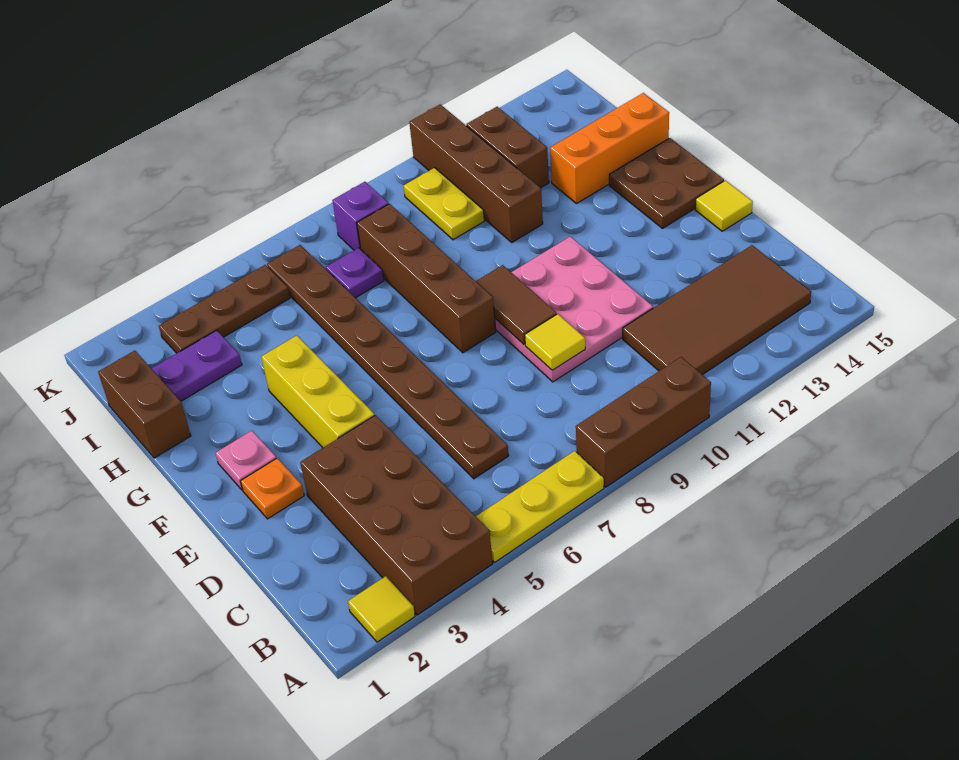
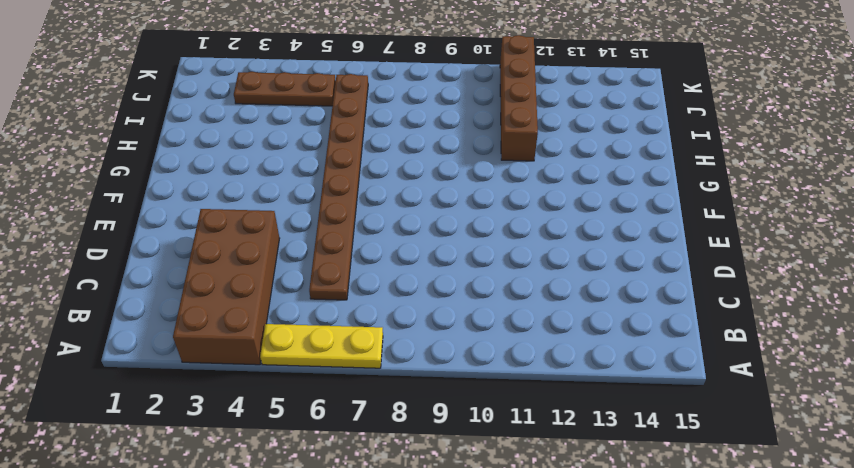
none -> yellow tile A2 level 1
none -> brown brick A8:A10 level 1
none -> brown tile B11:C14 level 1

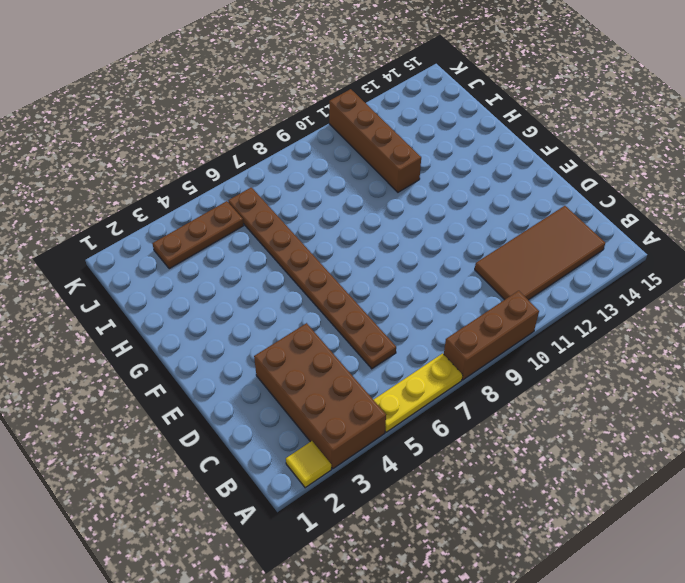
none -> pink plate D9:F11 level 1
none -> orange plate E2 level 1
none -> yellow brick E4:G4 level 1

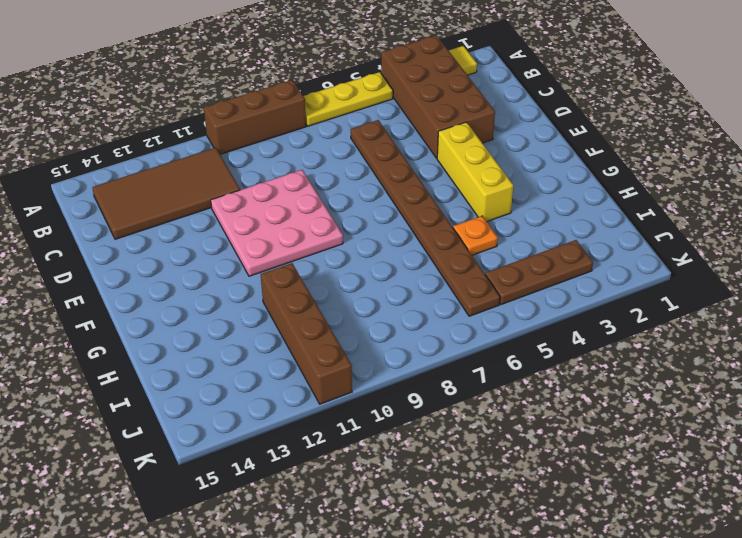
orange plate H5 level 1 -> orange plate E2 level 1
none -> yellow tile E15 level 1
none -> pink plate F2 level 1
none -> brown brick F8:I8 level 1

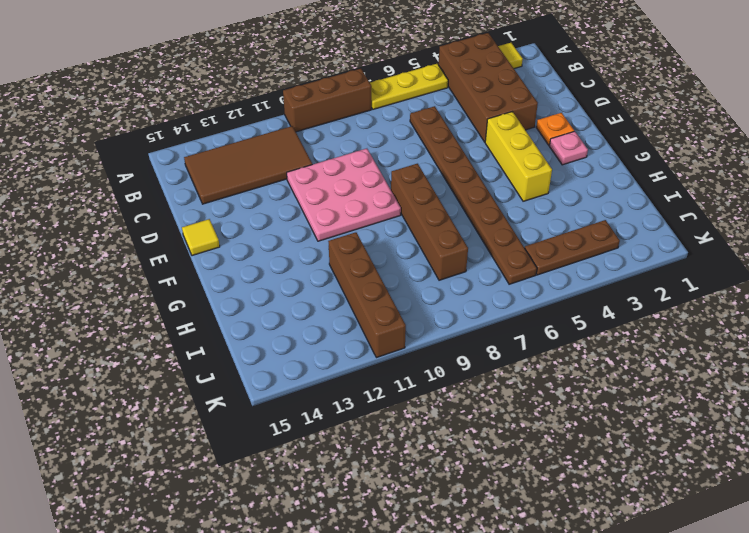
none -> brown plate F14:G15 level 1
none -> brown brick H1:I1 level 1
none -> orange brick H13:H15 level 1

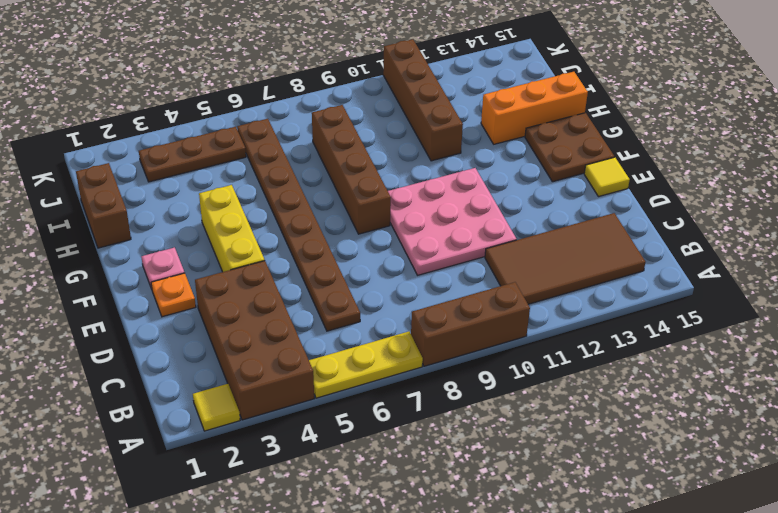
none -> purple plate I2:I3 level 1
none -> purple plate I7 level 1
none -> yellow plate I10:J10 level 1

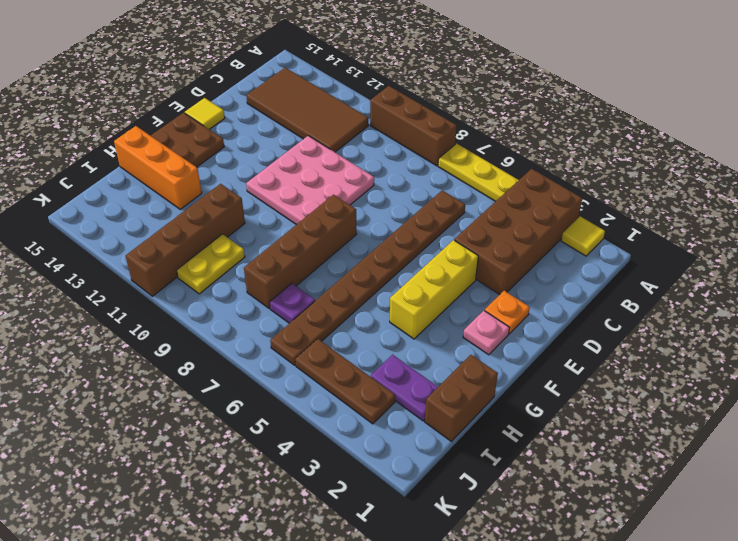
none -> brown brick I12:J12 level 1
none -> purple brick J8 level 1
none -> yellow tile D9 level 2

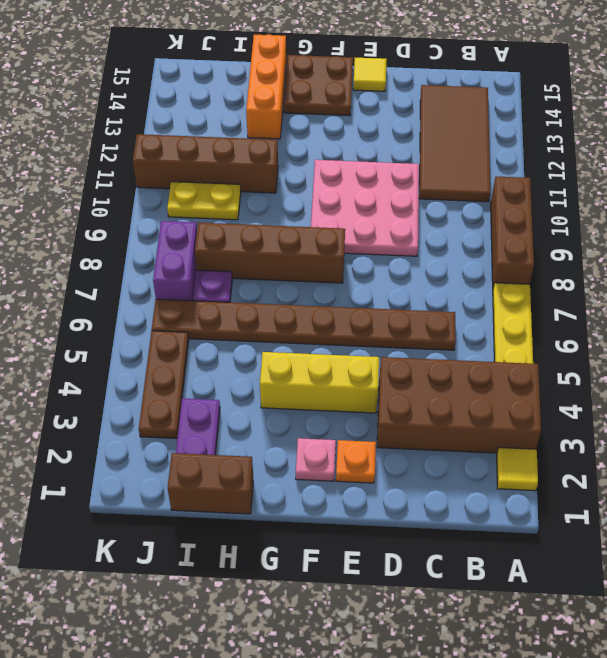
purple brick J7:J8 level 1 -> purple brick J8 level 1
none -> brown brick I12:J12 level 1
none -> yellow tile D9 level 2
none -> brown tile E9:F9 level 2

